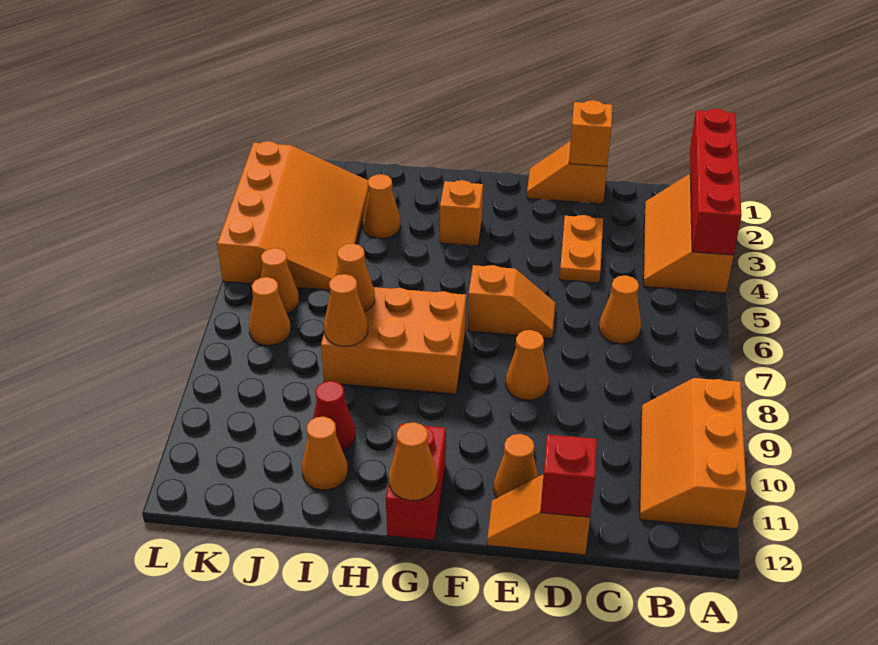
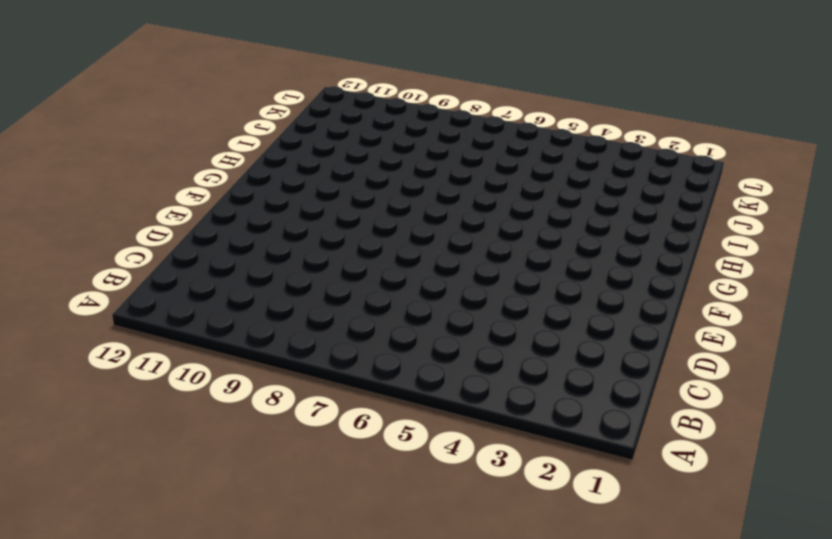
none -> orange slope A2:B4 level 1 top A
none -> orange slope A9:B11 level 1 top A
none -> orange cone C6 level 1

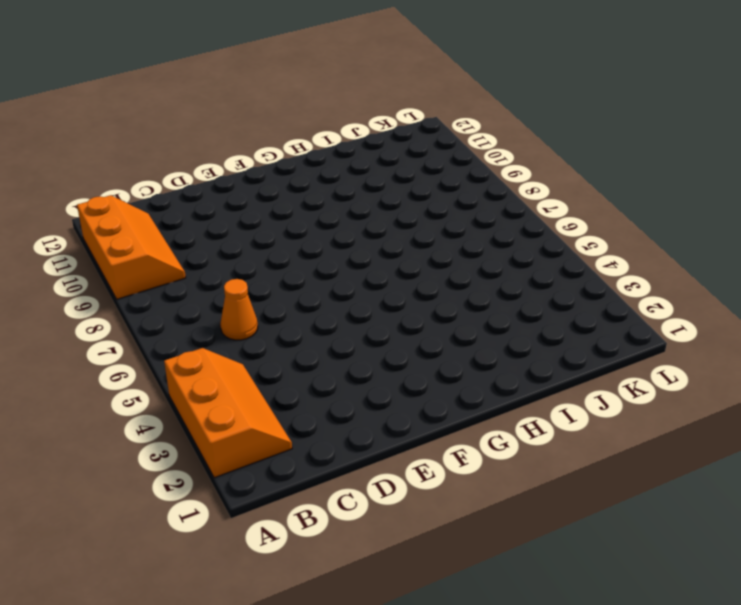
none -> orange slope D1:E1 level 1 top D
none -> orange plate D3:D4 level 1
none -> orange slope D12:E12 level 1 top D

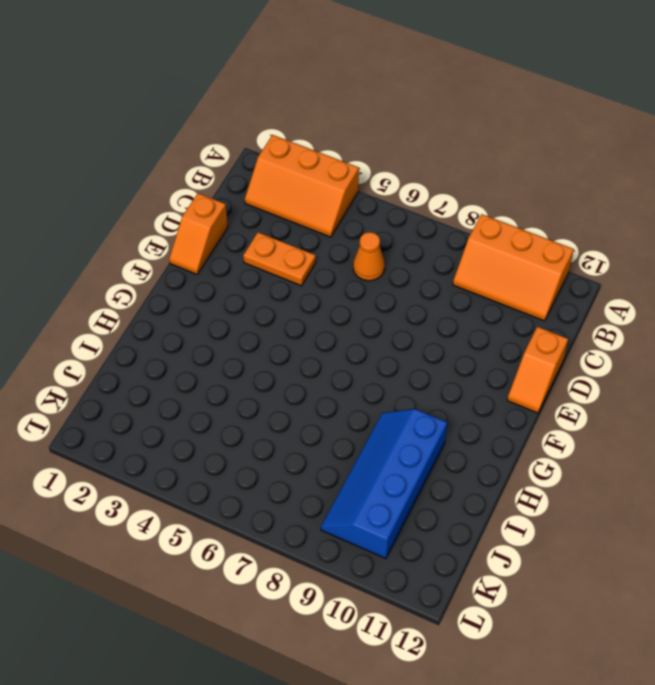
blue slope H9:K10 level 1 top 10 -> red cone I10 level 1
none -> orange slope E6:F6 level 1 top F
none -> orange cone E8 level 1
none -> orange cone E11 level 1

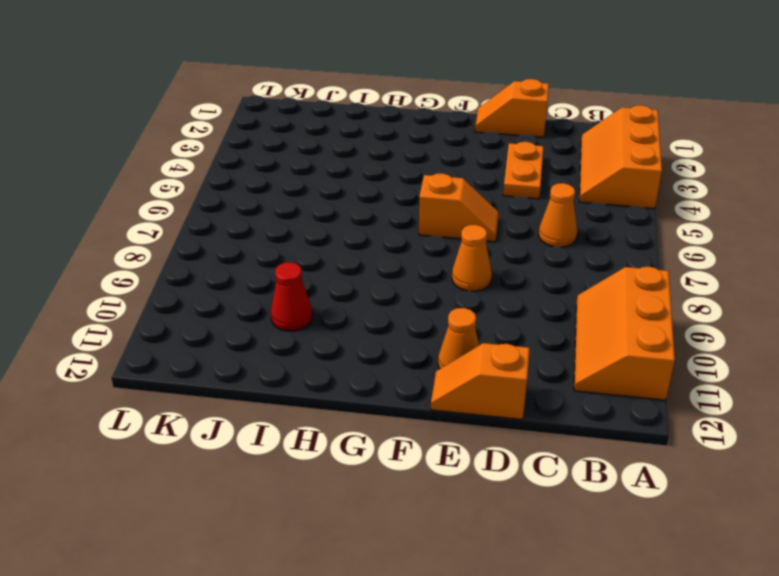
none -> orange brick G3 level 1
none -> orange brick G7:I8 level 1
none -> red brick G11:G12 level 1

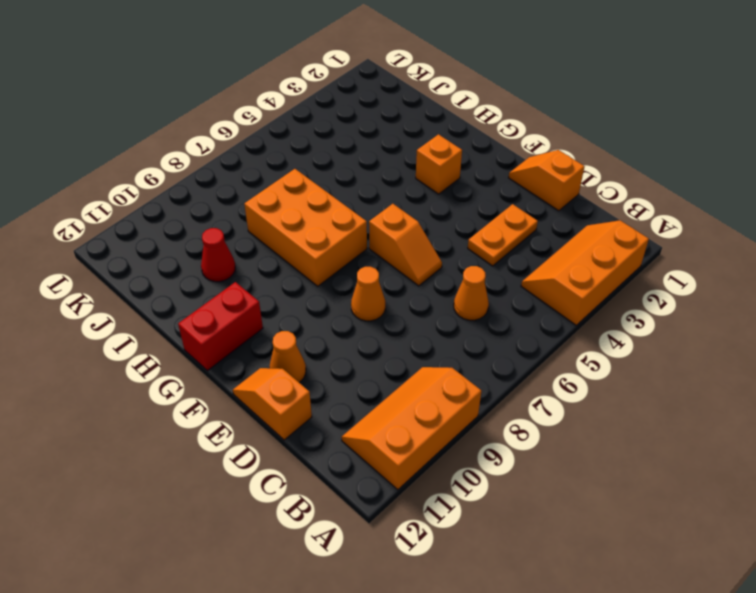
none -> orange cone I3 level 1
none -> orange cone I11 level 1
none -> orange slope J2:L5 level 1 top L

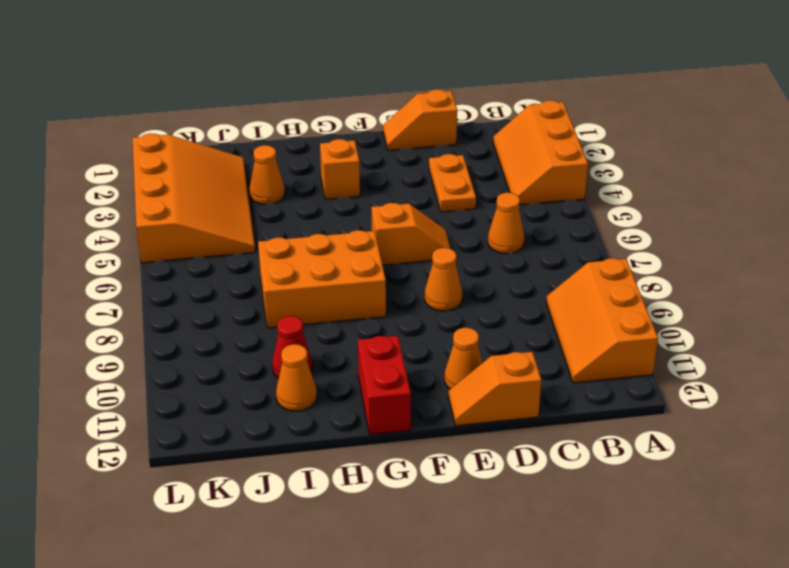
none -> orange cone K6 level 1
none -> orange cone K7 level 1
none -> red brick A1:A4 level 2

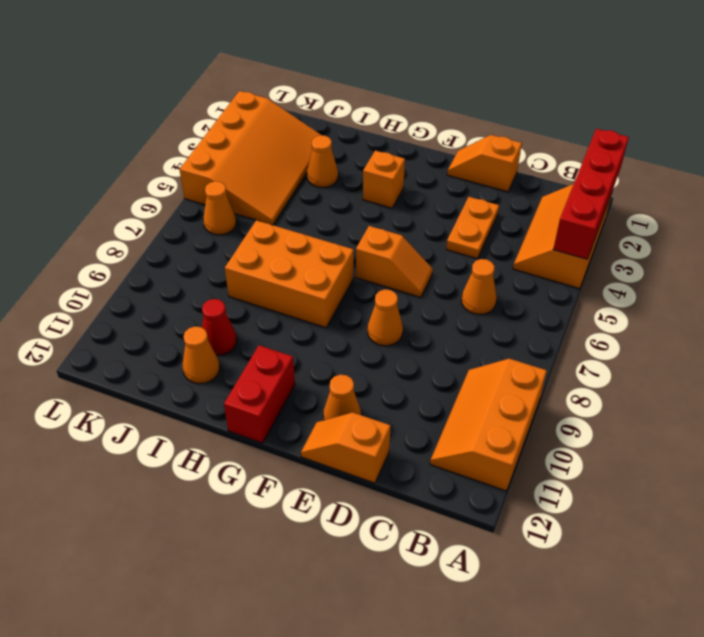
none -> orange cone K7 level 1
none -> orange brick D1 level 2
none -> red brick D12 level 2

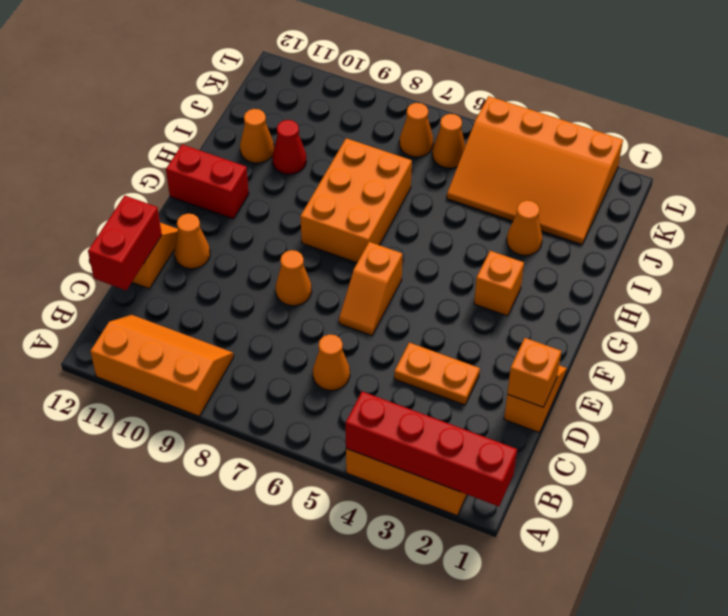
red brick C12:D12 level 2 -> red brick D12 level 2
none -> orange cone G12 level 2
none -> orange cone I7 level 2
none -> orange cone I8 level 2

